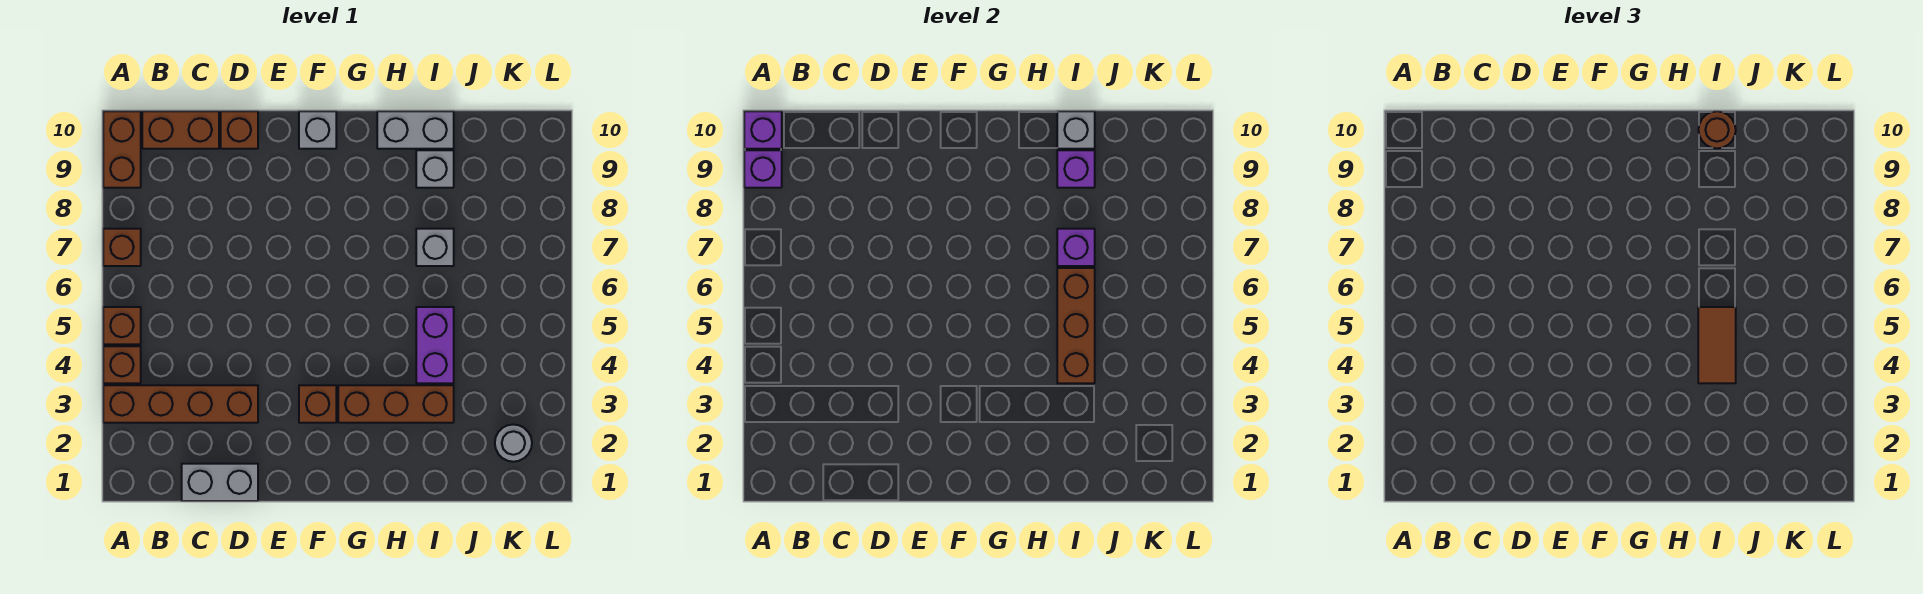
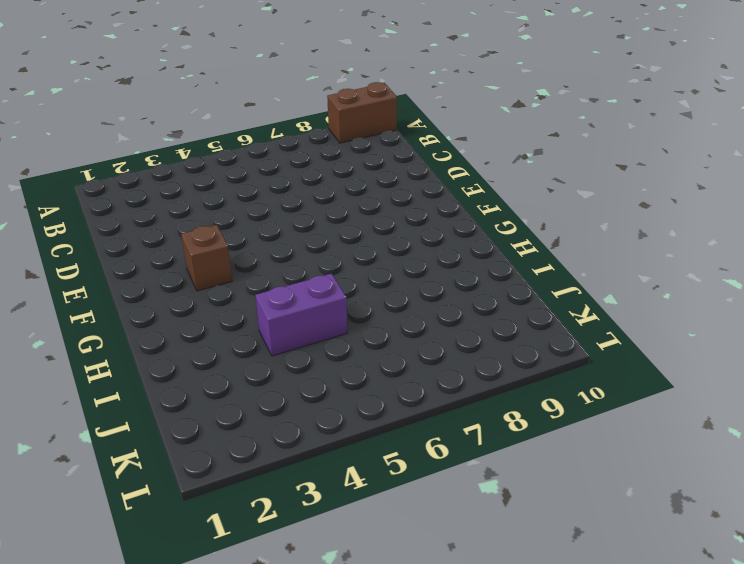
none -> brown brick A3:D3 level 1
none -> brown brick A4 level 1
none -> brown brick A5 level 1

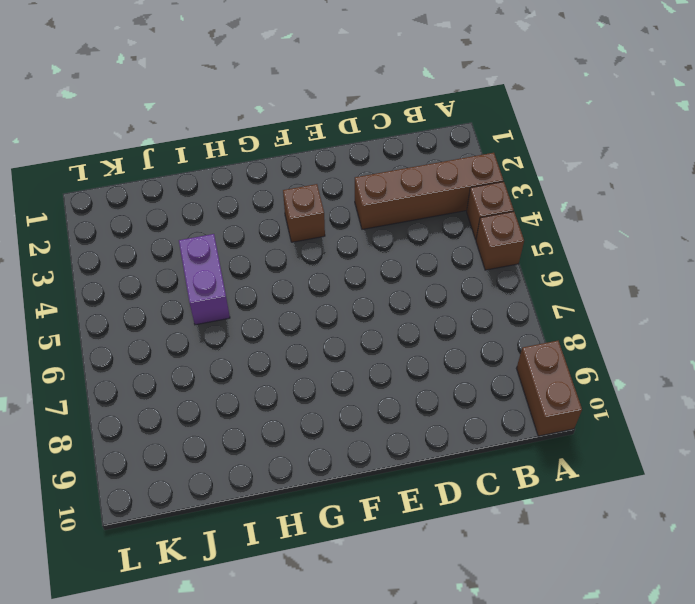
none -> brown brick A7 level 1
none -> brown brick B10:C10 level 1
none -> grey brick C1:D1 level 1

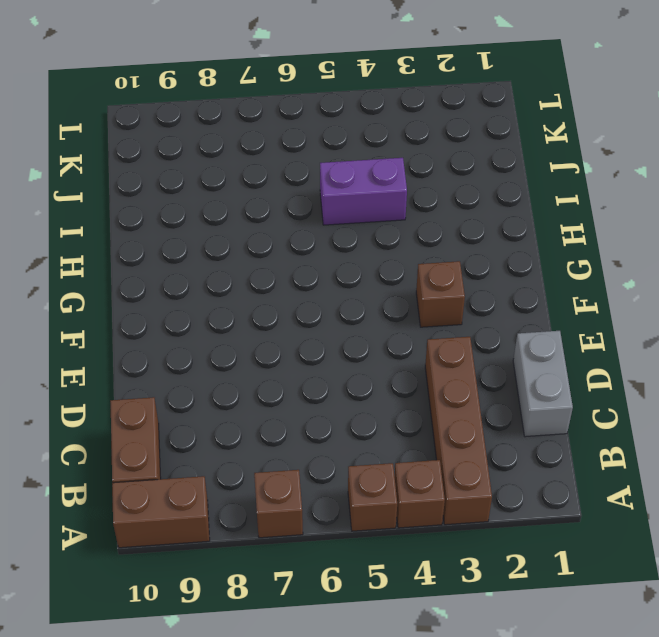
none -> brown brick D10 level 1
none -> grey brick F10 level 1
none -> brown brick G3:I3 level 1

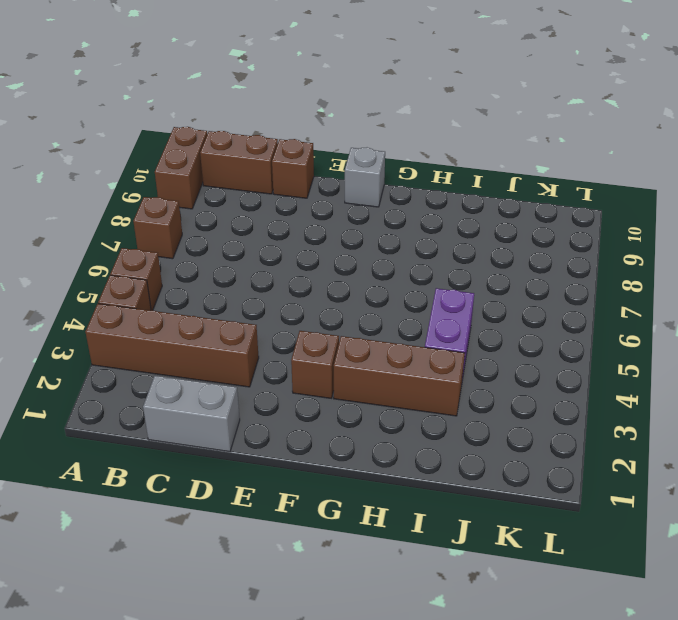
none -> grey brick H10:I10 level 1
none -> grey brick I7 level 1
none -> grey brick I9 level 1

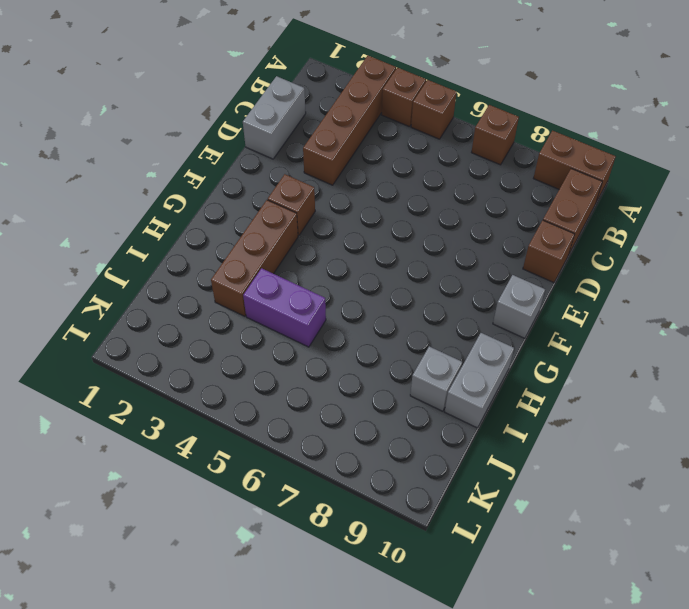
none -> grey brick I7 level 1
none -> grey round brick K2 level 1
none -> purple brick A9 level 2

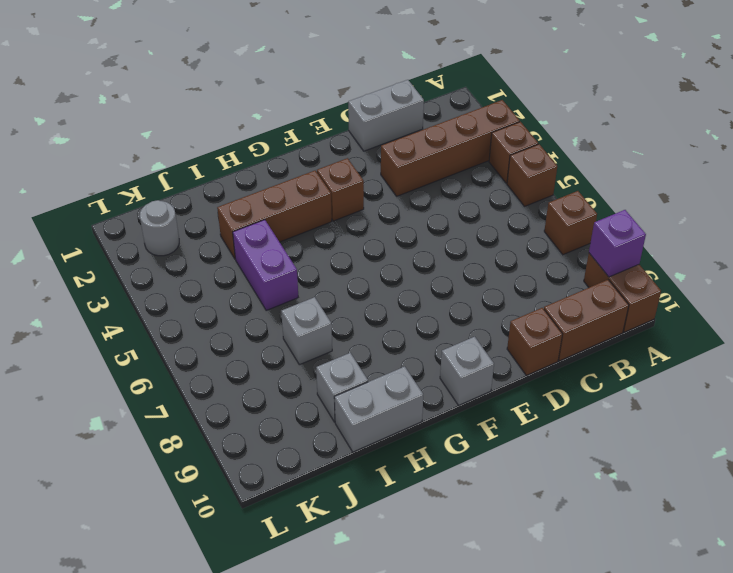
none -> purple brick A10 level 2
none -> brown brick I4:I6 level 2
none -> purple brick I7 level 2

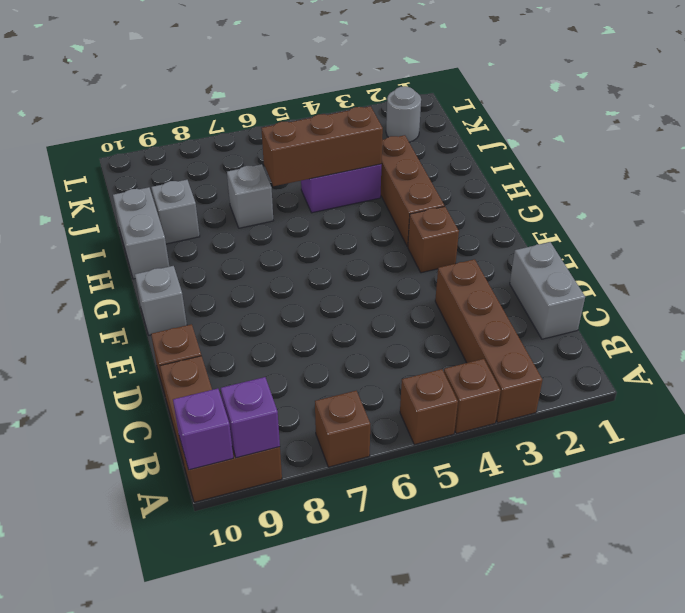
none -> purple brick I7 level 2
none -> purple brick I9 level 2
none -> grey brick I10 level 2

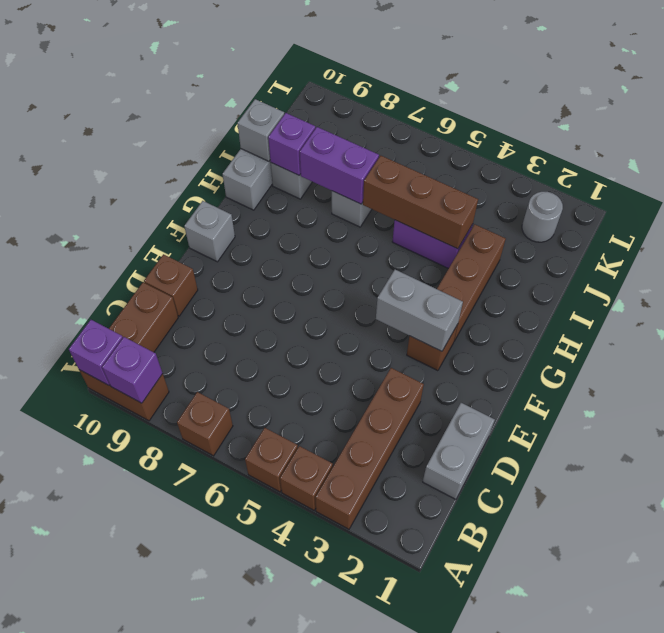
grey brick F3:F4 level 2 -> none
purple brick I7:I8 level 2 -> purple brick I7 level 2
none -> brown tile I4:I5 level 3
none -> brown round brick I10 level 3

